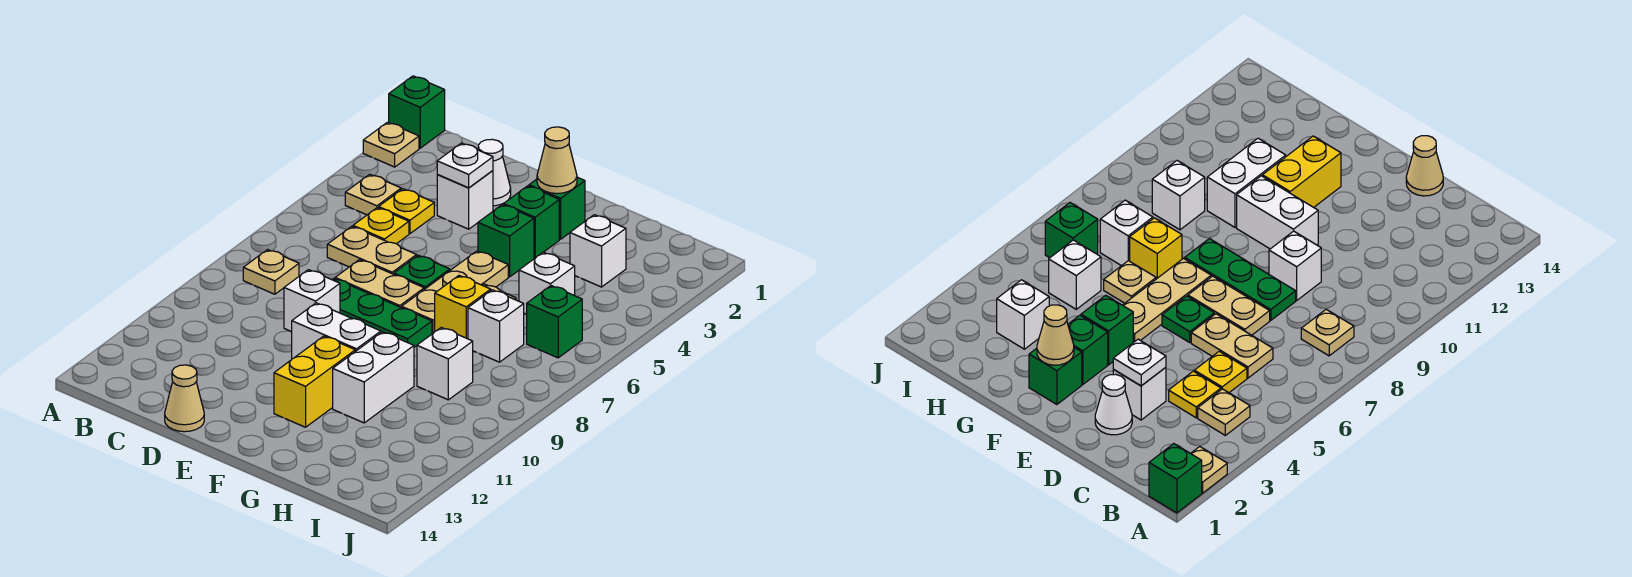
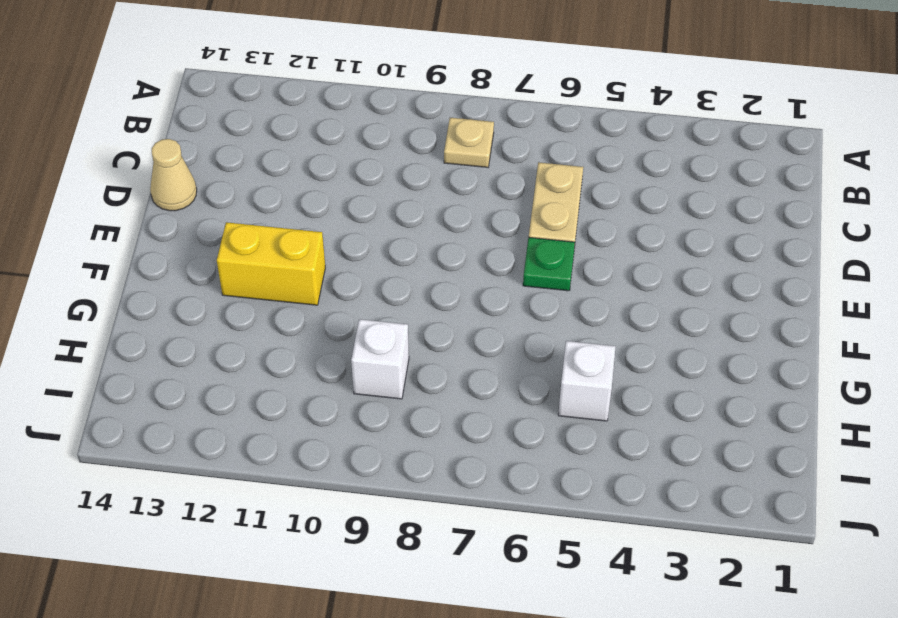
none -> green brick A1 level 1
none -> tan plate A2 level 1
none -> tan plate B4 level 1
none -> yellow plate C4 level 1

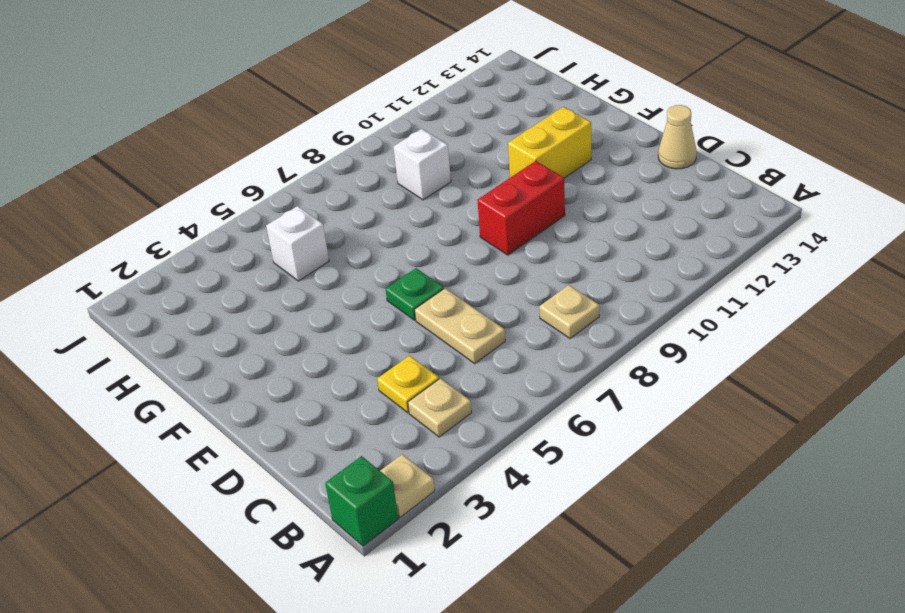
red brick E9:E10 level 1 -> white brick E10:F10 level 1
none -> yellow plate C5 level 1
none -> white cone D2 level 1
none -> white brick D3 level 1
none -> tan plate D7:E7 level 1

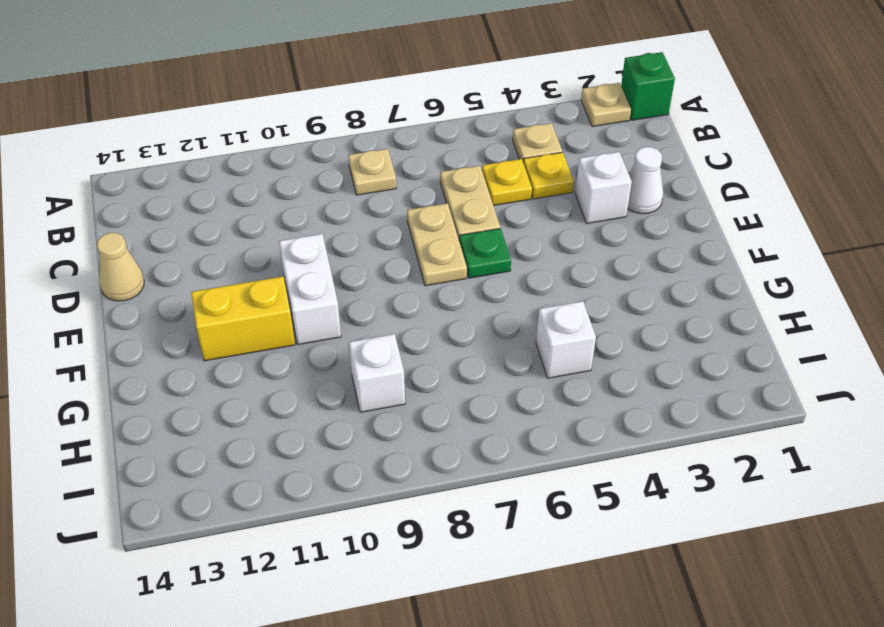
none -> green plate D8:F8 level 1
none -> white brick D9 level 1
none -> green brick F2 level 1
none -> green brick F3 level 1

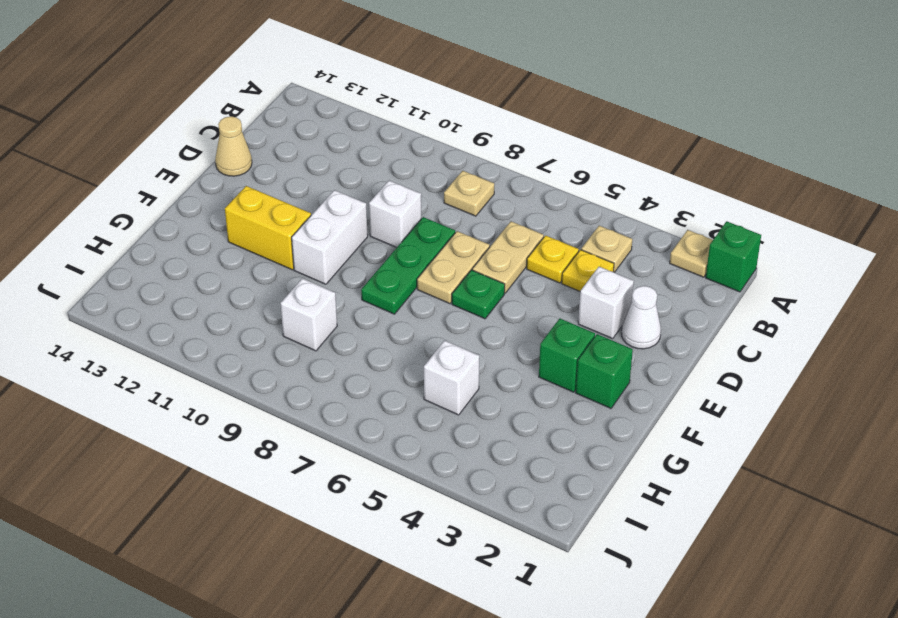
none -> green brick F4 level 1
none -> tan plate F5:F7 level 1
none -> tan plate G6 level 1
none -> yellow brick G7 level 1

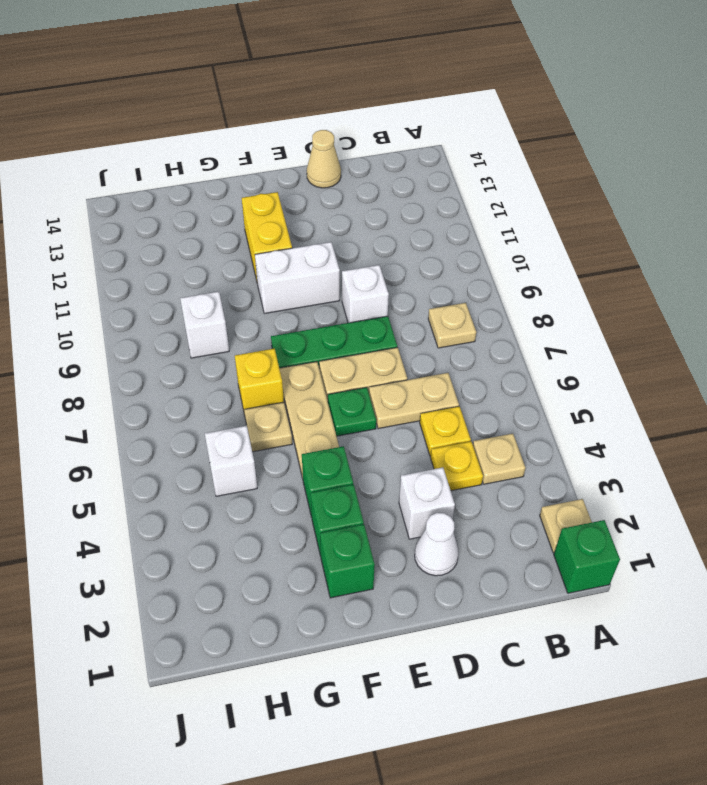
none -> white brick G10:G11 level 1
none -> white brick H3 level 1
none -> white brick H7 level 1
none -> green brick I6 level 1

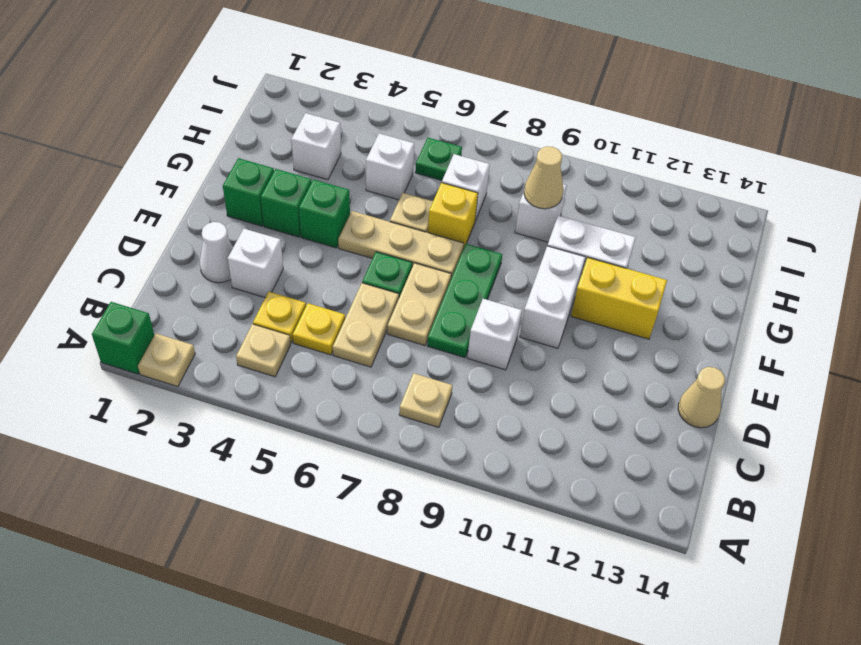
tan cone H9 level 2 -> tan cone F2 level 2
green plate I6 level 1 -> green brick I6 level 1
none -> white plate D3 level 2

